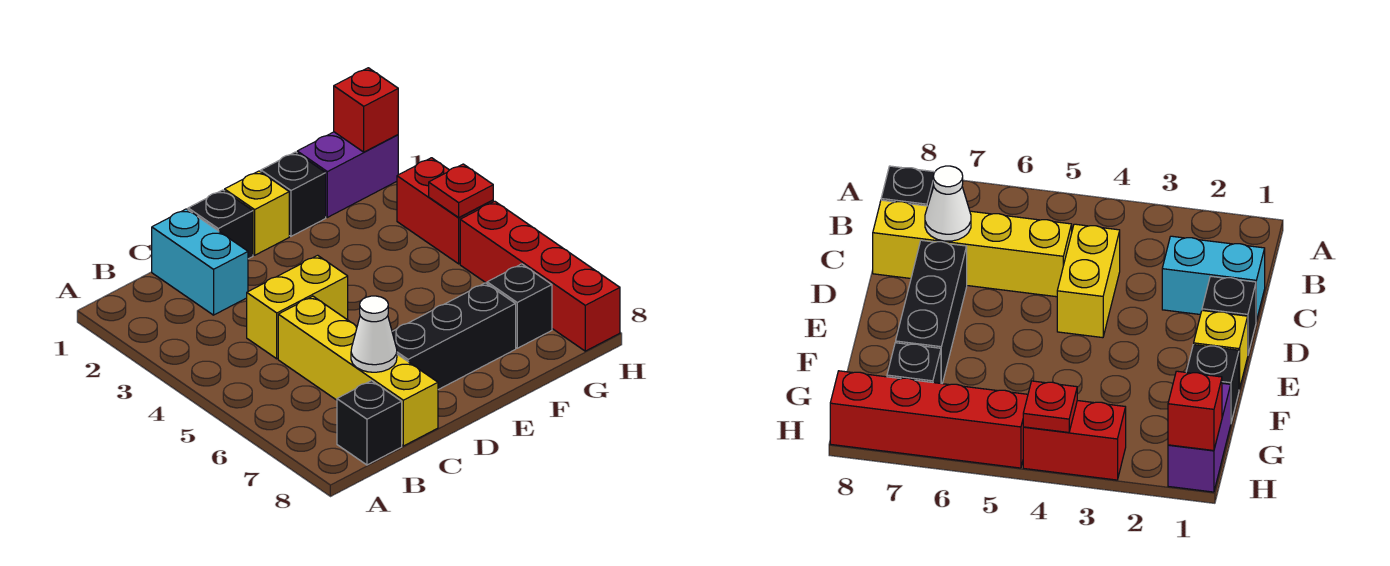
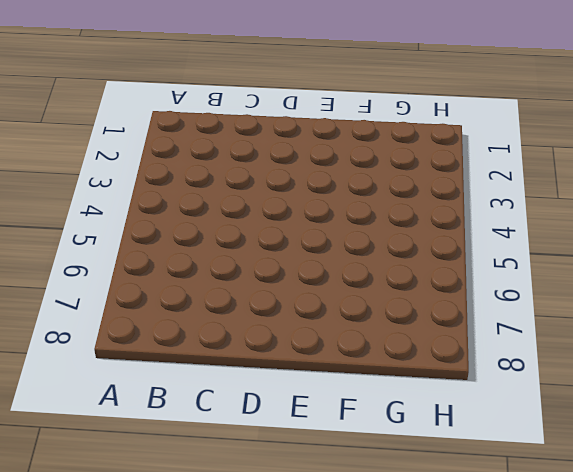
none -> black brick B8 level 1
none -> cyan brick C1:C2 level 1
none -> yellow brick C4:D4 level 1

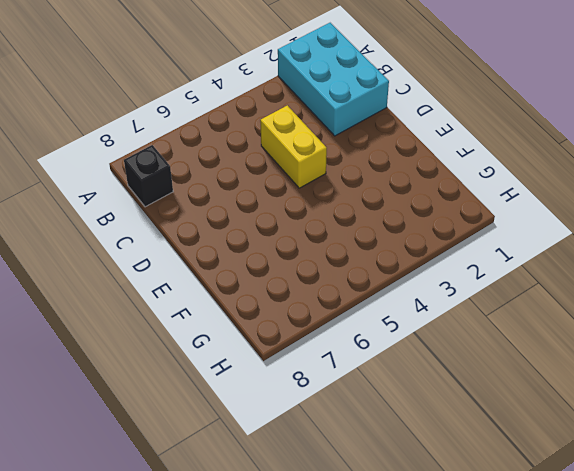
cyan brick A1:C2 level 1 -> cyan brick C1:C2 level 1
none -> yellow brick C5:C8 level 1
none -> black brick D1 level 1
none -> black brick D7:F7 level 1

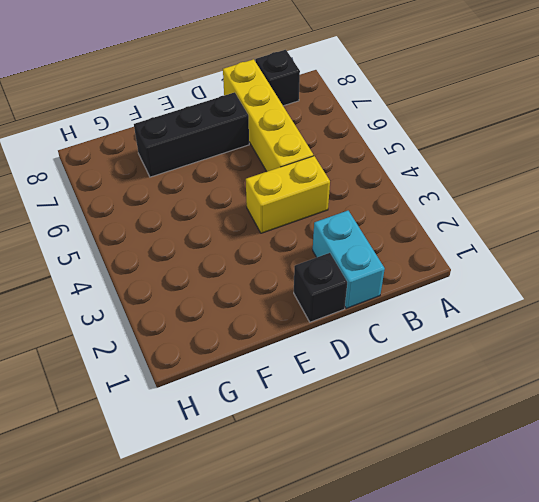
none -> yellow brick E1 level 1
none -> black brick F1 level 1
none -> purple brick G1:H1 level 1

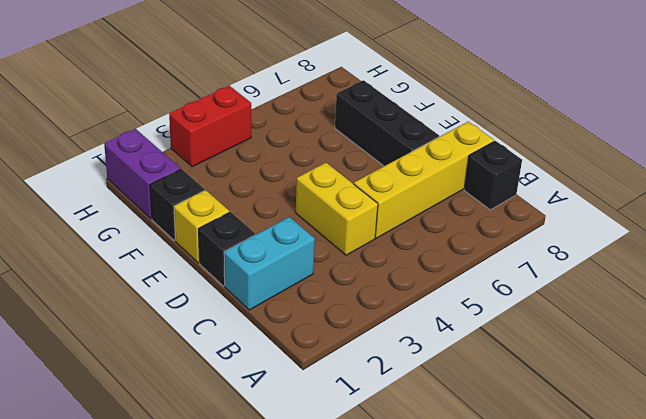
none -> black brick G7 level 1
none -> red brick H5:H8 level 1
none -> white cone C7 level 2

